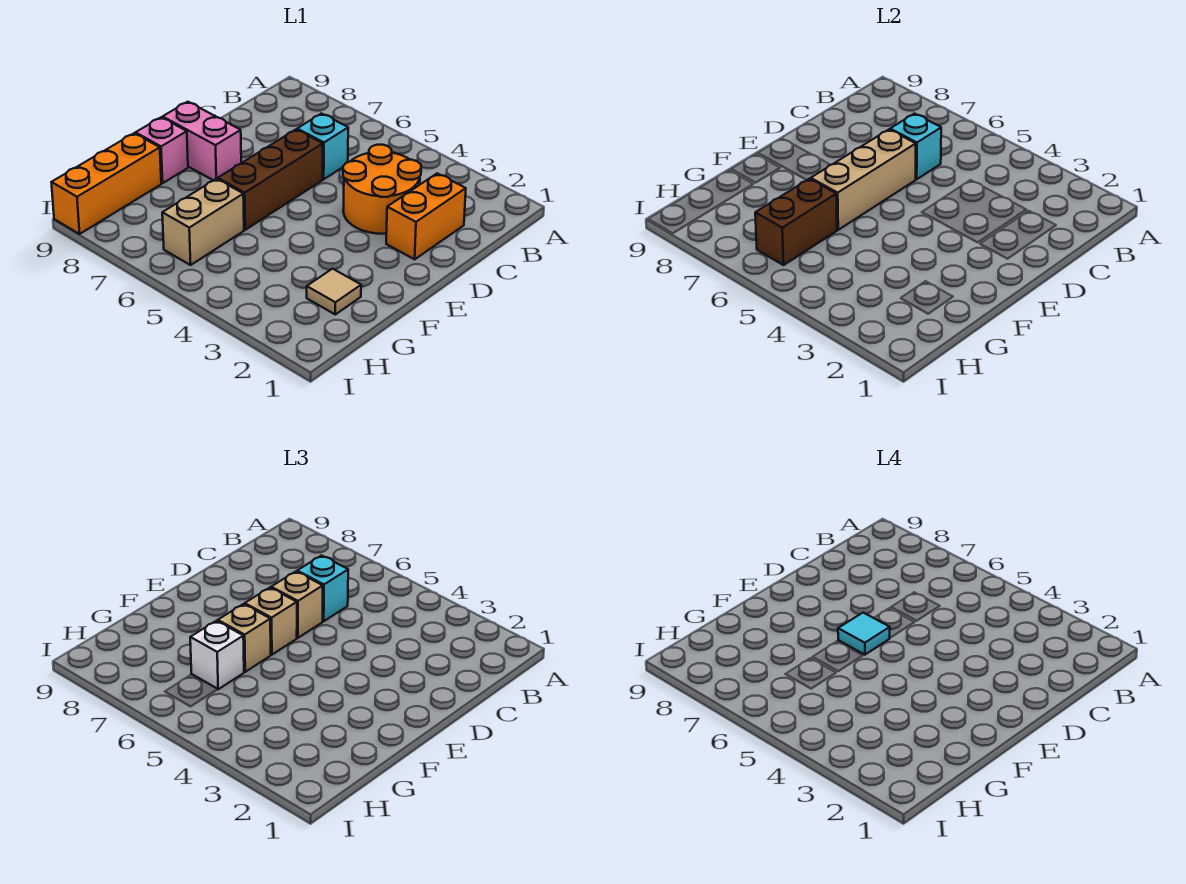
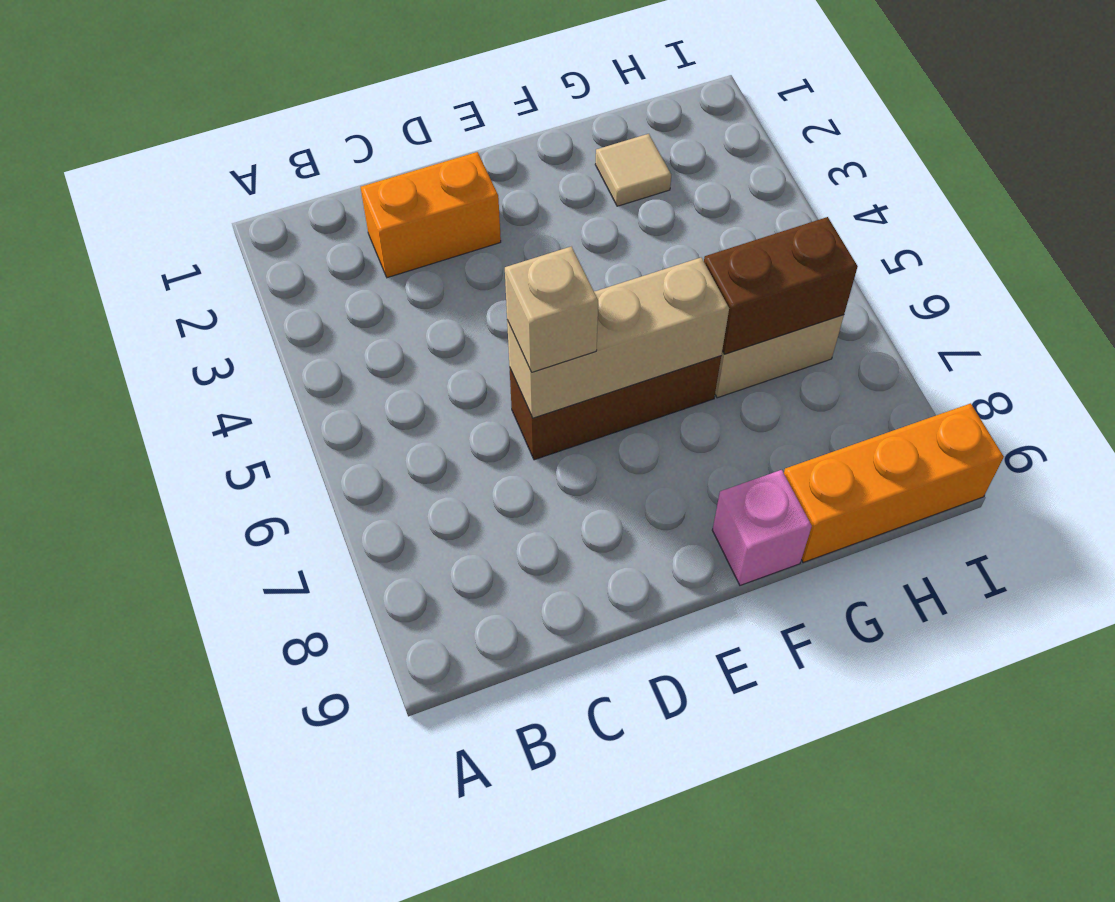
none -> orange round brick C3:D4 level 1
none -> cyan brick C6 level 1
none -> pink brick E8:E9 level 1

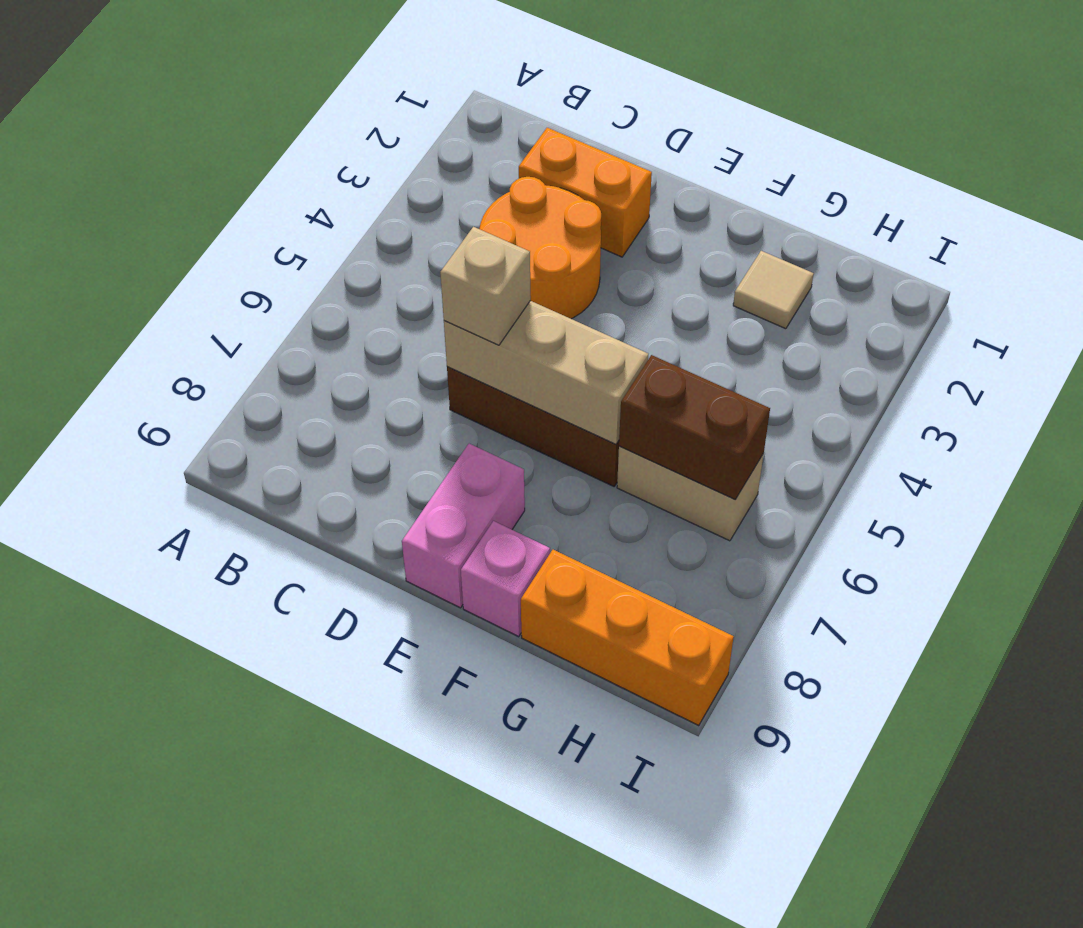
none -> cyan brick C6 level 1
none -> cyan brick C6 level 2
none -> cyan brick C6 level 3

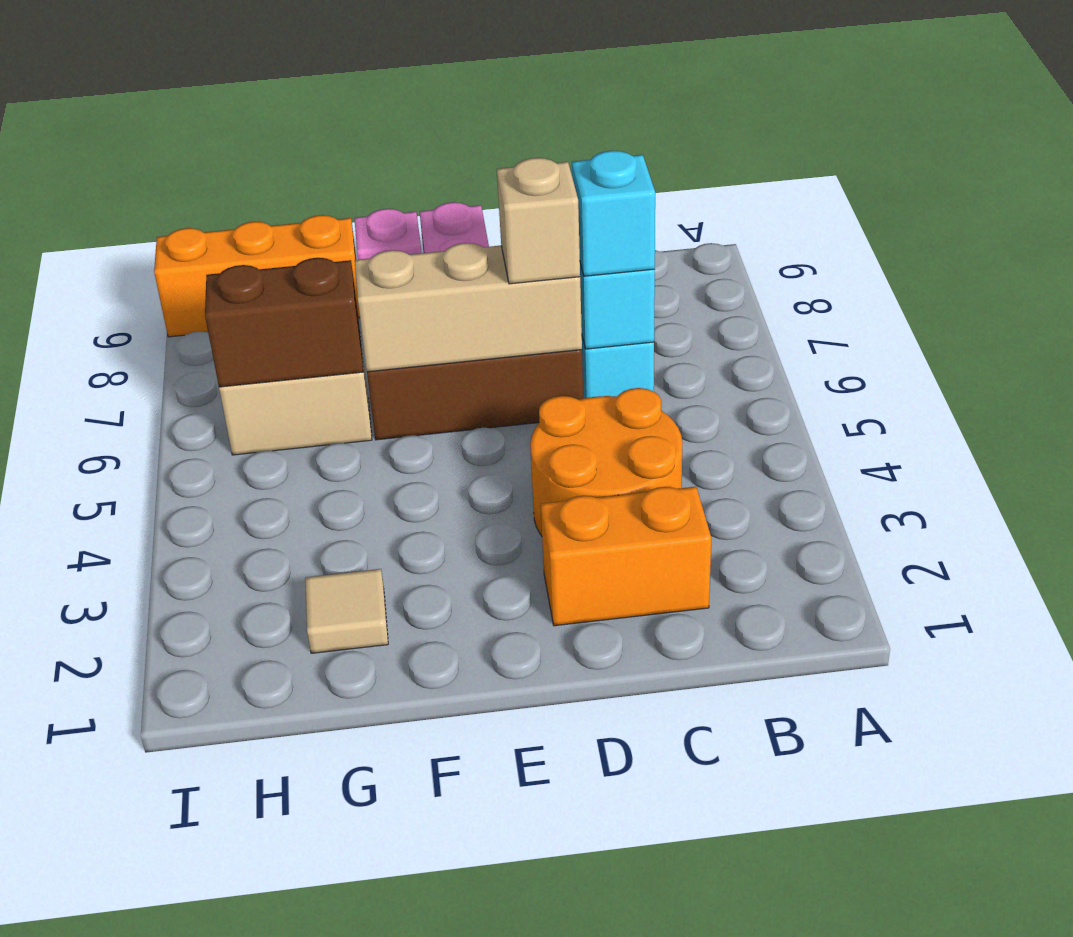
none -> tan brick E6 level 3
none -> tan brick F6 level 3
none -> white brick G6 level 3

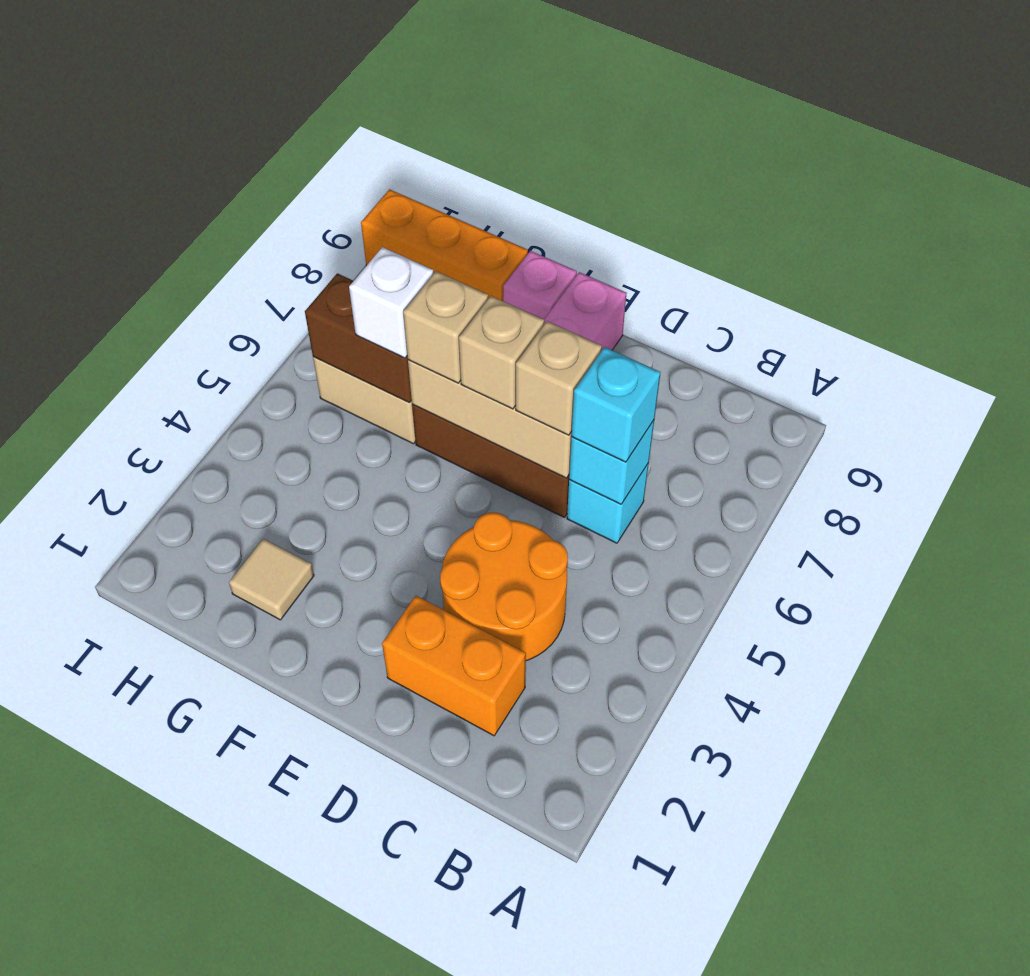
none -> cyan tile E6 level 4

